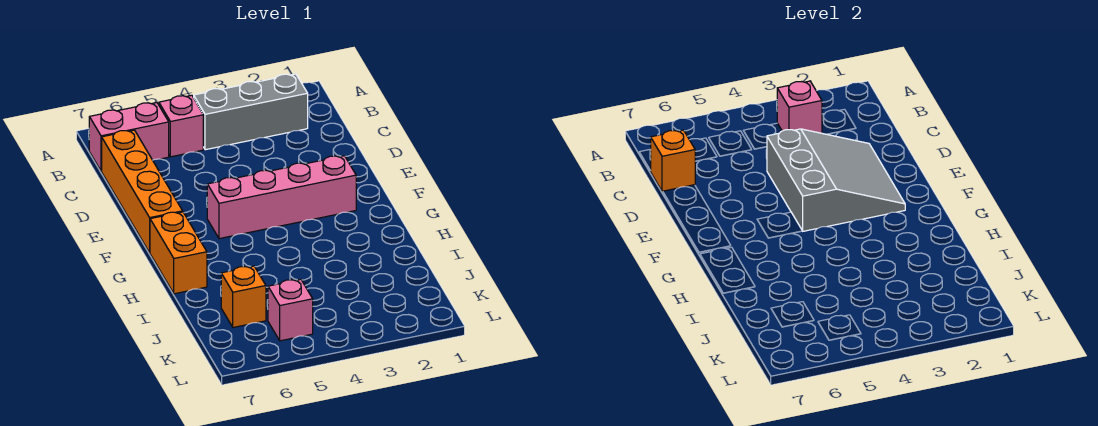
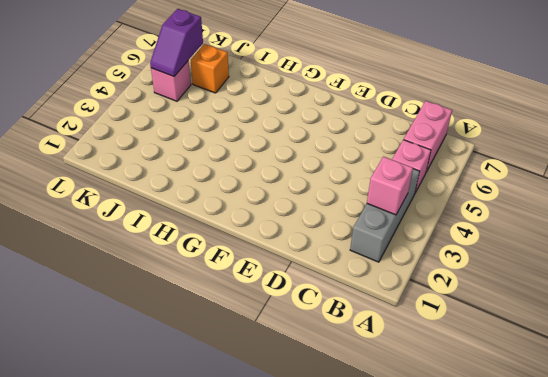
purple slope K5:K6 level 2 top 6 -> none
none -> orange brick C7:F7 level 1
none -> pink brick F2:F5 level 1

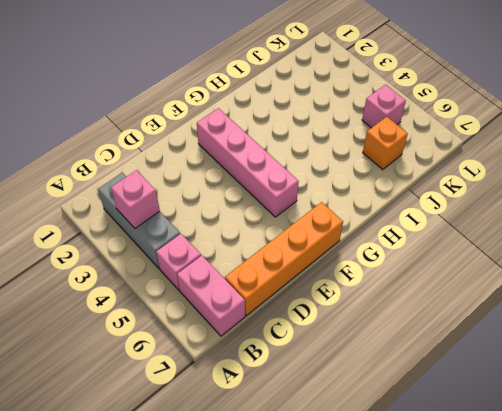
none -> orange brick G7:H7 level 1
none -> orange brick C7 level 2

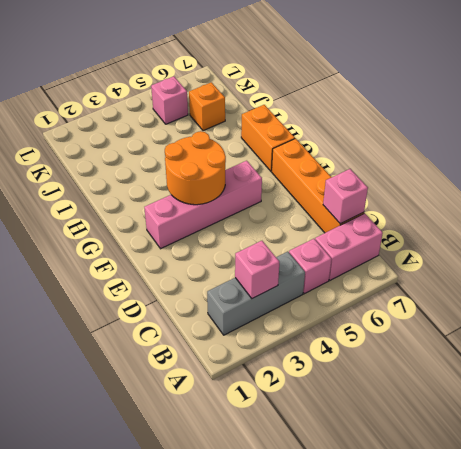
pink brick C7 level 2 -> orange brick C7 level 2
orange round brick F3:G4 level 2 -> grey slope D2:F4 level 2 top 4

